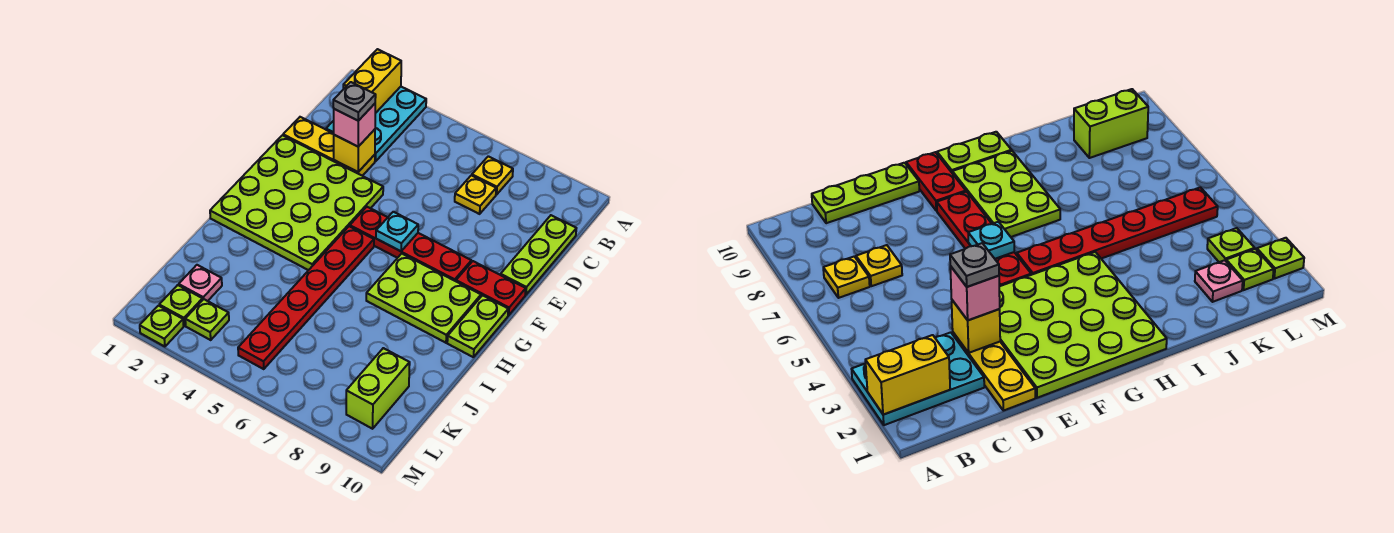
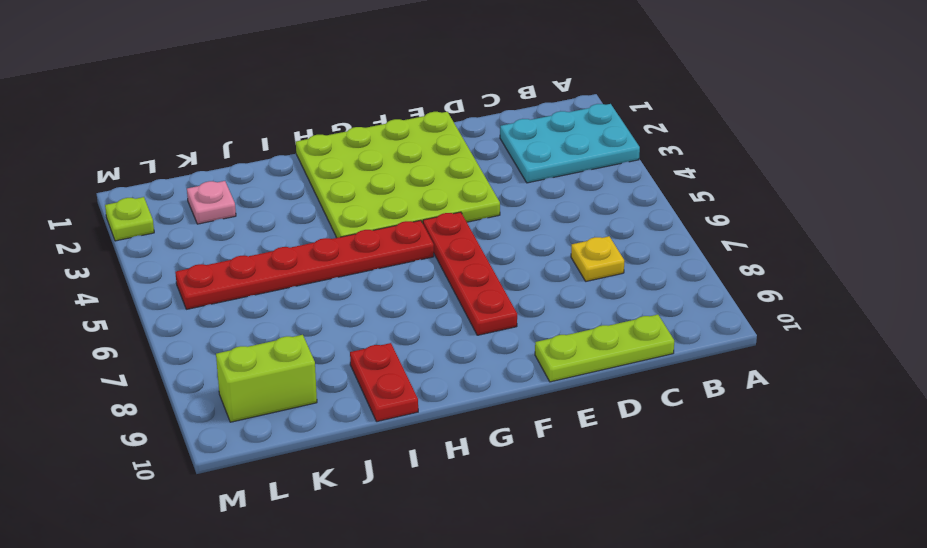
red plate I9:I10 level 1 -> red plate F9:F10 level 1
none -> yellow plate B7 level 1
none -> yellow plate D1:D3 level 1
none -> lime plate G7:H9 level 1

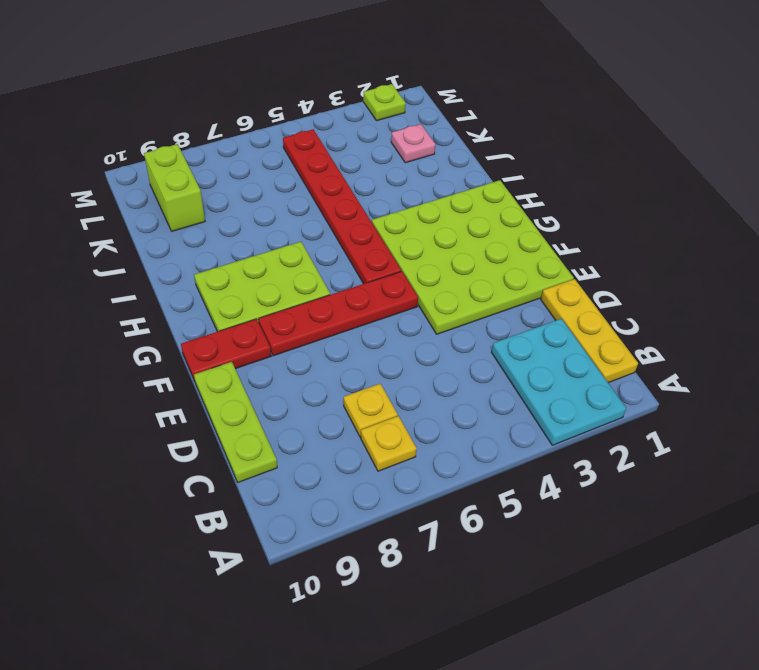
yellow plate B1:D1 level 1 -> yellow plate D1:D3 level 1
none -> lime plate G10:H10 level 1
none -> lime plate L2 level 1
none -> lime plate L3 level 1

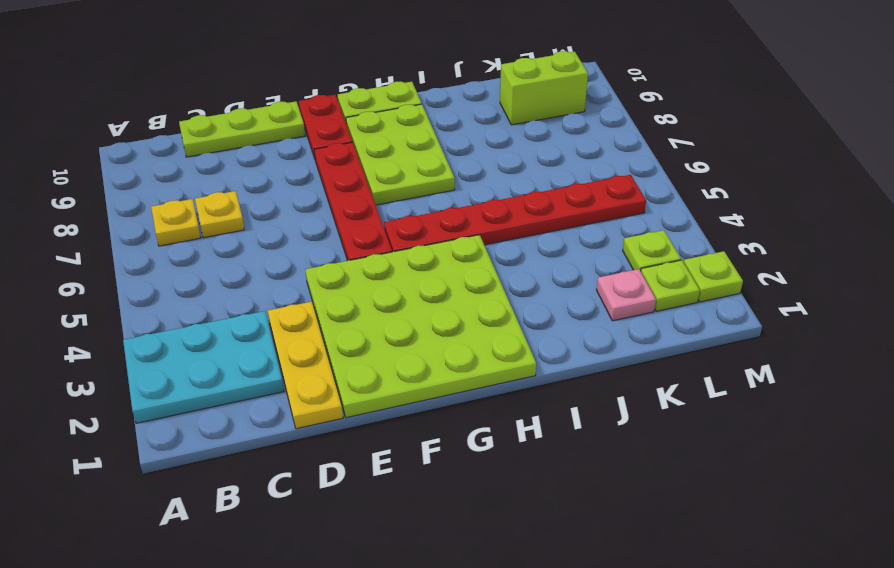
none -> yellow brick A2:B2 level 2
none -> yellow brick D3 level 2
none -> cyan plate F6 level 2

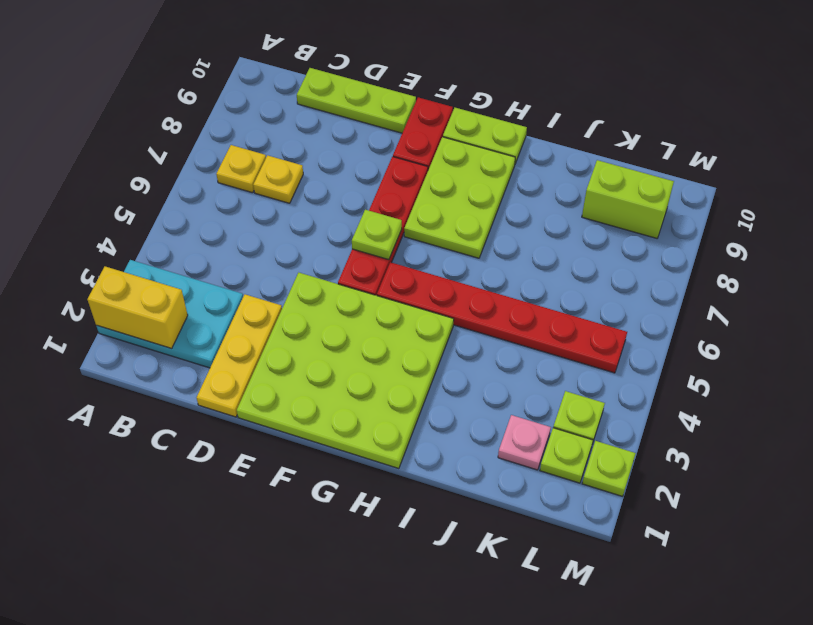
lime plate F6 level 2 -> cyan plate F6 level 2
none -> yellow brick D3 level 2
none -> pink brick D3 level 3
none -> grey plate D3 level 4

